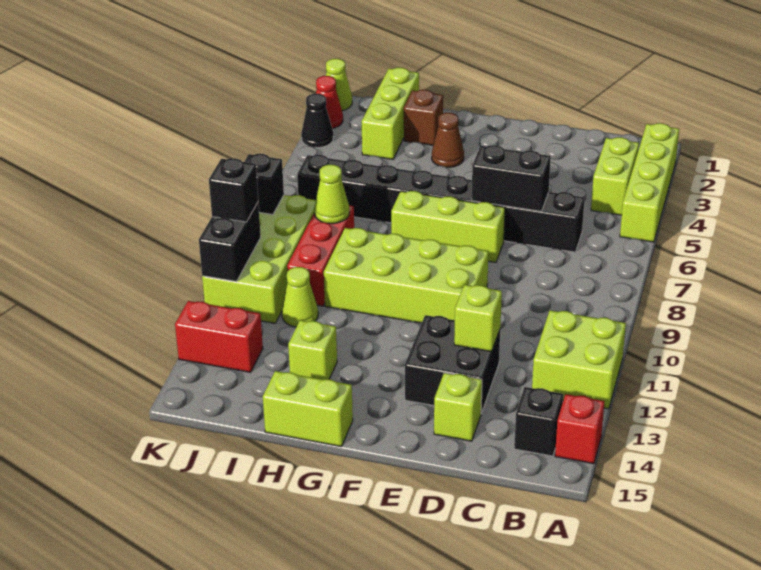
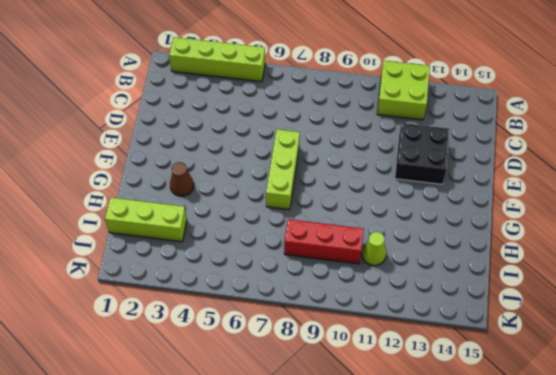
none -> red brick A14 level 1
none -> lime brick B3:B4 level 1
none -> black brick B14 level 1

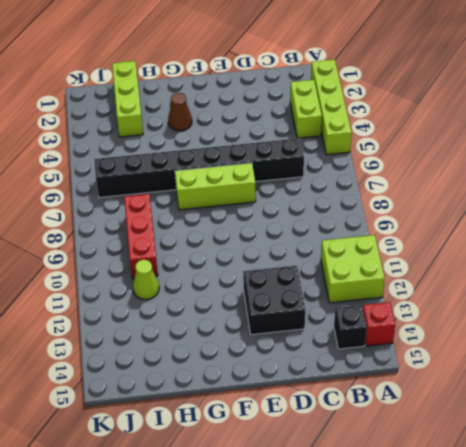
none -> lime brick D14 level 1
none -> lime brick E9:H10 level 1
none -> lime brick G15:H15 level 1

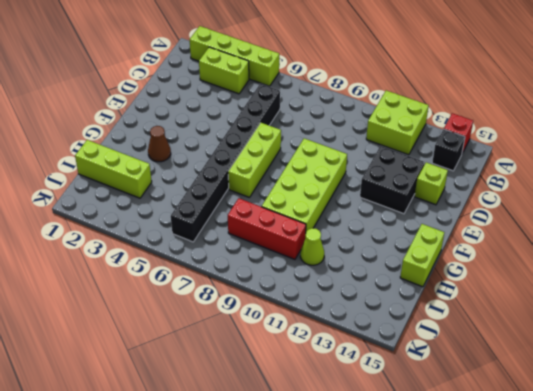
none -> brown brick H2 level 1
none -> lime brick H13 level 1
none -> lime brick J8:K11 level 1

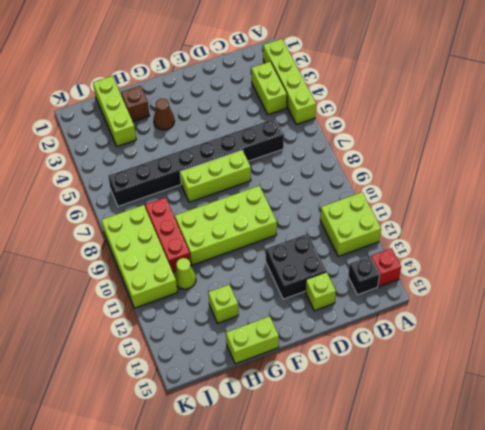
none -> red brick J13:K13 level 1
none -> lime cone K1 level 1
none -> red cone K2 level 1

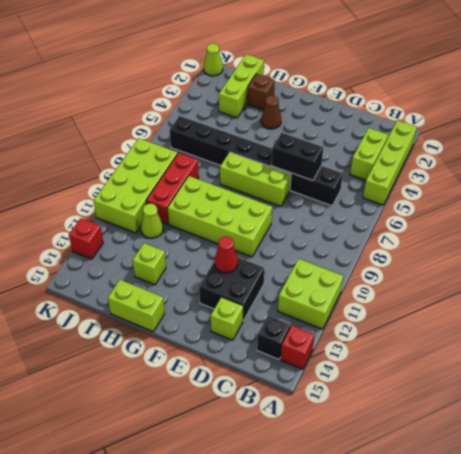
red cone E12 level 2 -> red cone K2 level 1
red brick K13 level 1 -> red brick J13:K13 level 1
none -> black cone K3 level 1
none -> lime brick D12 level 2
none -> lime cone I8 level 2

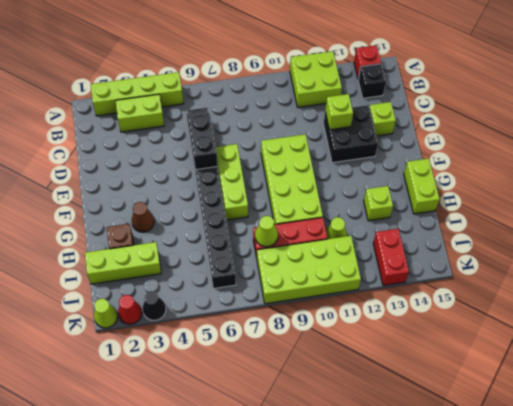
none -> black brick K8 level 2
none -> black brick K10:K11 level 2
none -> black brick K10 level 3

